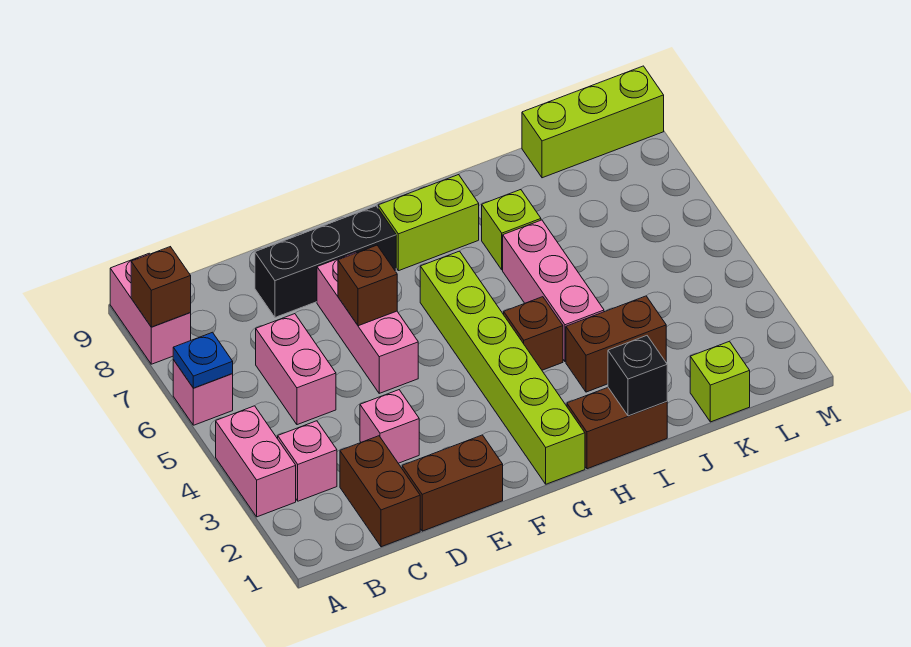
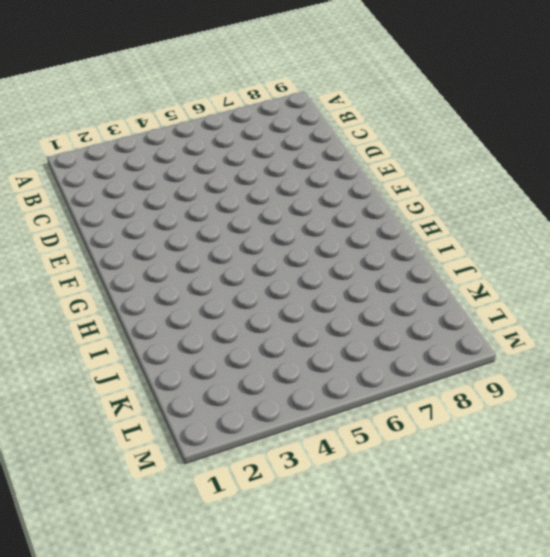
none -> pink brick A3:A4 level 1
none -> pink brick A6 level 1
none -> pink brick A8:A9 level 1

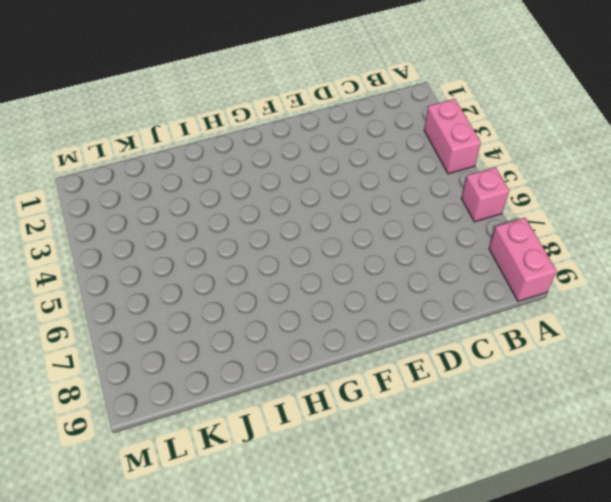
none -> pink brick B3 level 1
none -> brown brick C1:C2 level 1
none -> pink brick C5:C6 level 1

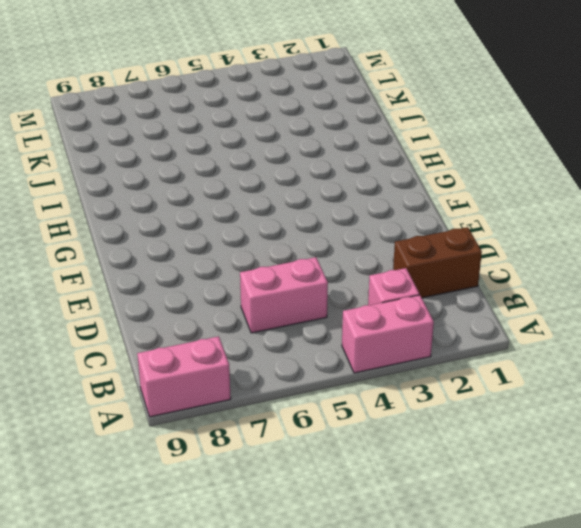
none -> pink brick A6 level 1
none -> brown brick D1:E1 level 1
none -> pink brick D3 level 1

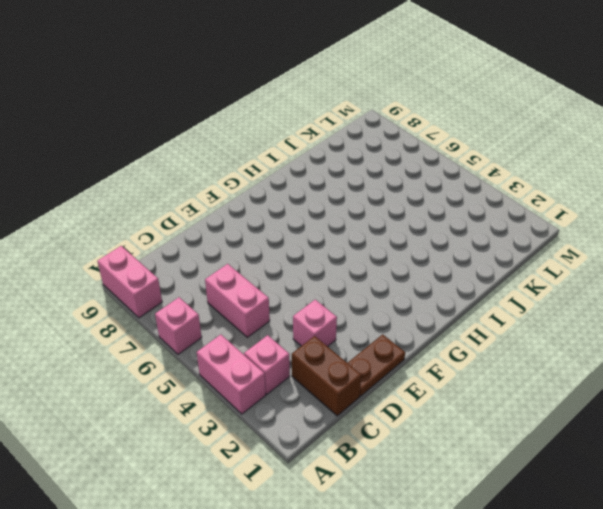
brown plate D1:E1 level 1 -> brown brick D1:E1 level 1
none -> black brick D8:F8 level 1
none -> pink brick E5:E7 level 1
none -> lime brick G1:G6 level 1

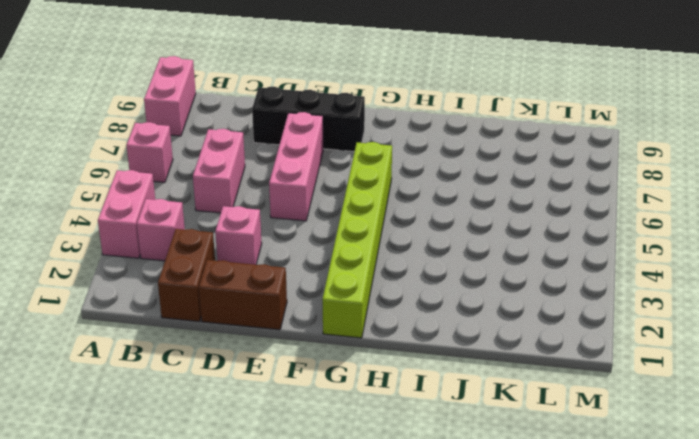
none -> lime brick G8:H8 level 1
none -> brown brick H1:I1 level 1
none -> brown brick H4 level 1

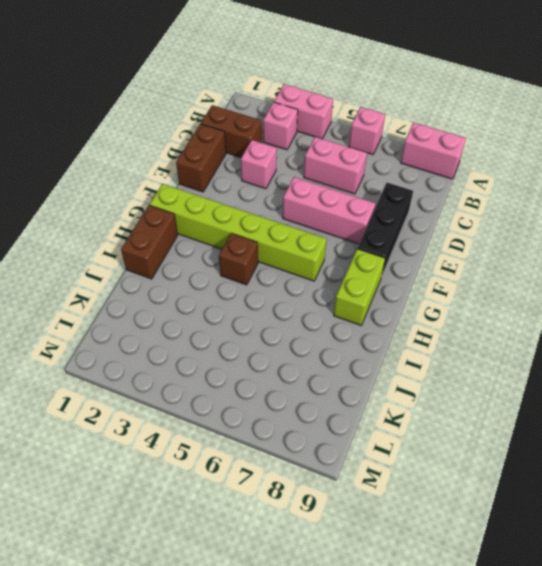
none -> brown brick I3:J3 level 1
none -> pink brick I4:I6 level 1
none -> lime brick I7 level 1

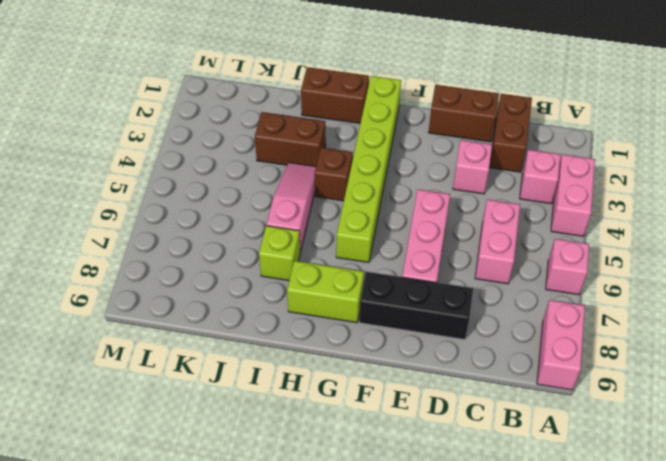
pink slope I4:I6 level 1 top 6 -> pink brick I4:I6 level 1
none -> lime brick K1 level 1
none -> lime brick K9:M9 level 1
none -> blue plate A6 level 2

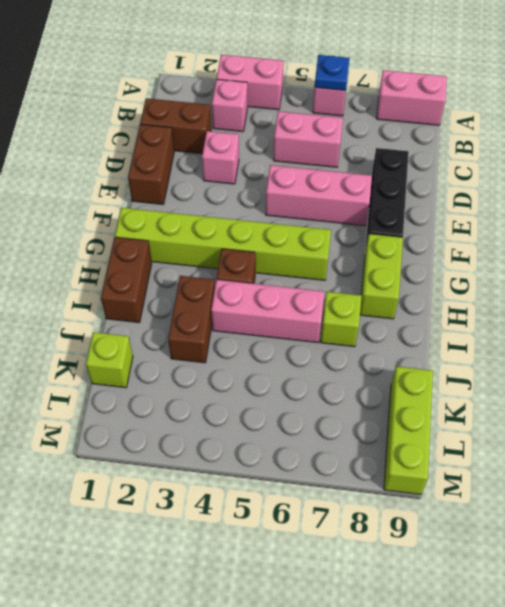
none -> brown brick A8 level 2
none -> brown brick E6 level 2
none -> black brick I1 level 2

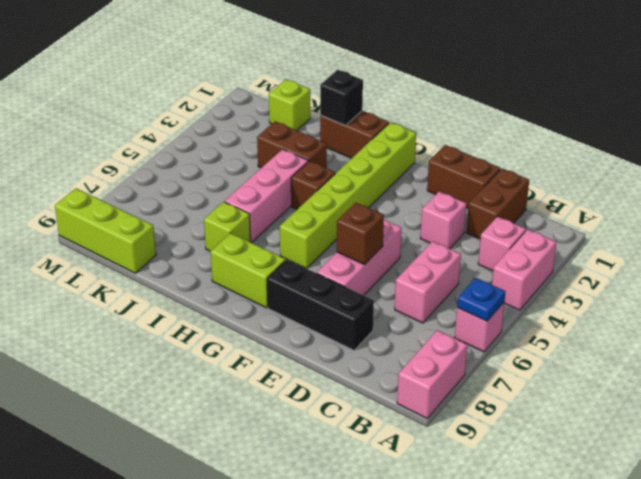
none -> brown brick A8 level 2

